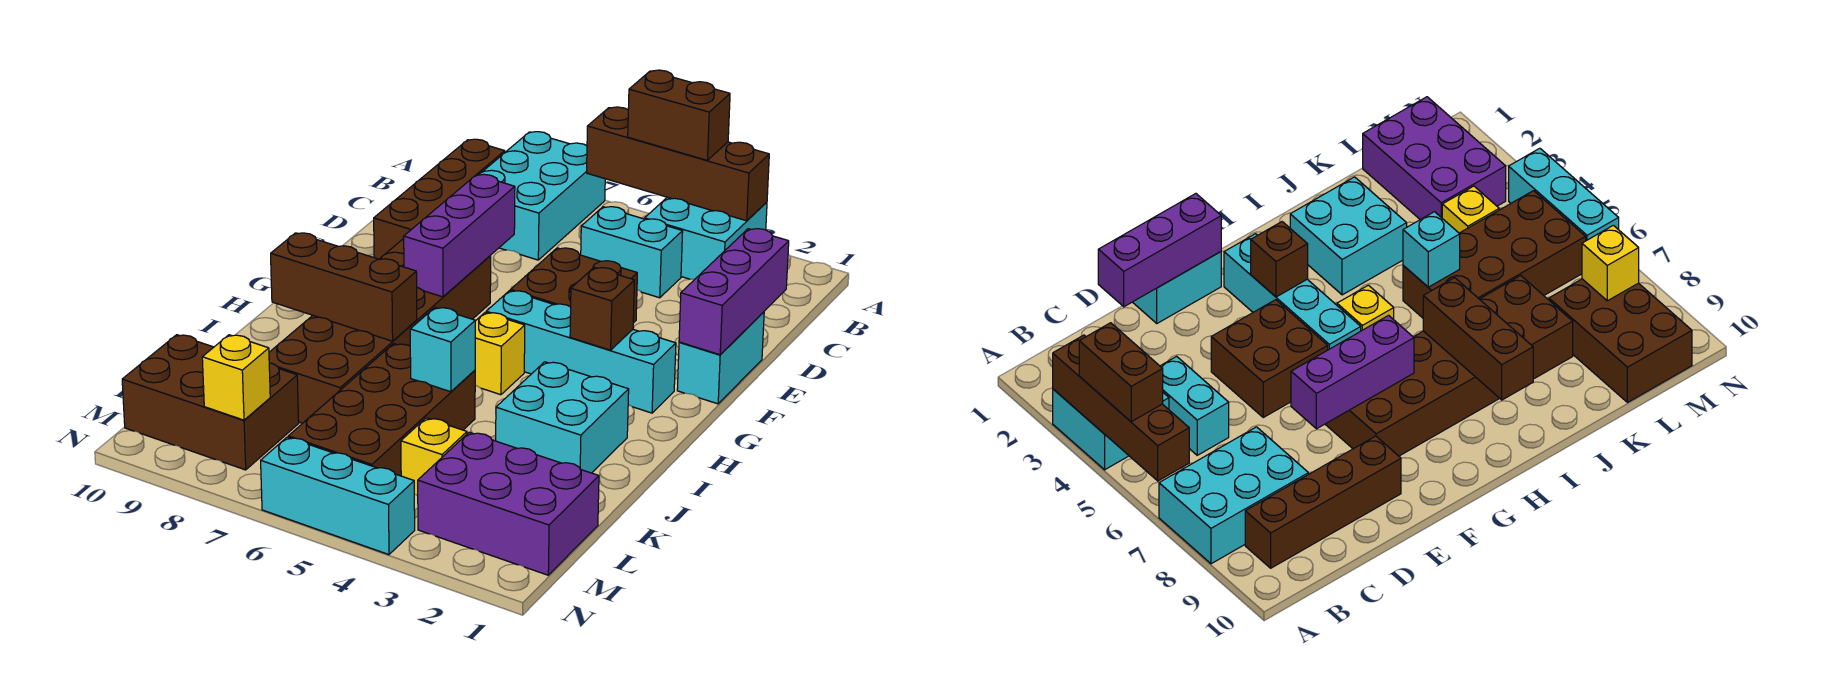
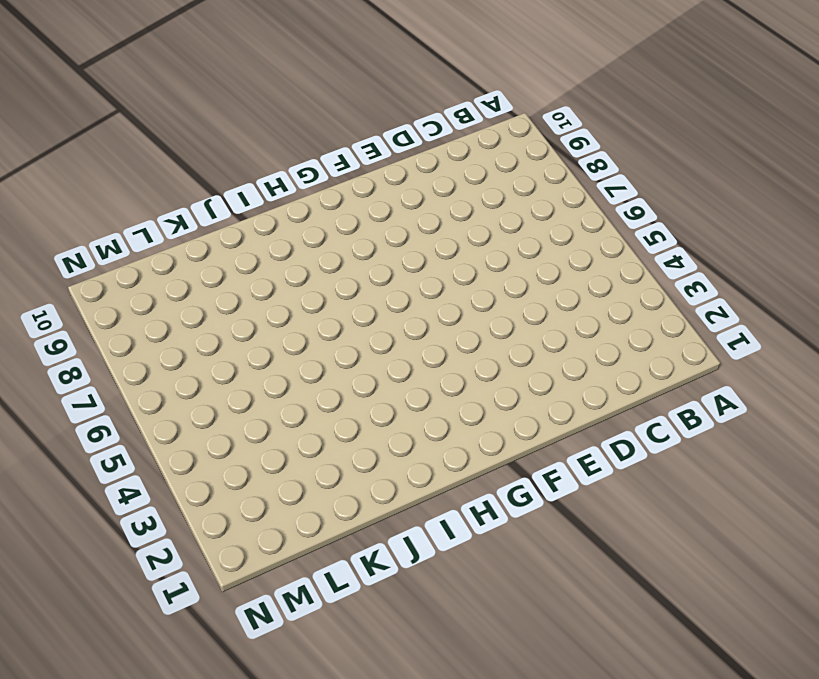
none -> cyan brick A3:B4 level 1
none -> cyan brick A7:C8 level 1
none -> brown brick B9:E9 level 1

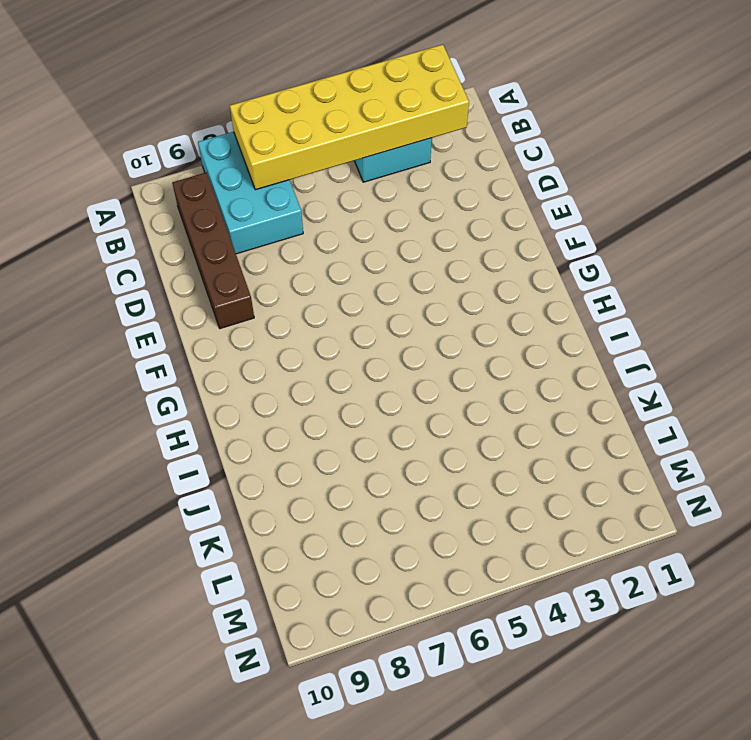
yellow brick A2:B7 level 2 -> brown brick A3:A6 level 2
none -> cyan brick C4:C5 level 1
none -> cyan brick E1:F1 level 1
none -> brown brick E4:F5 level 1

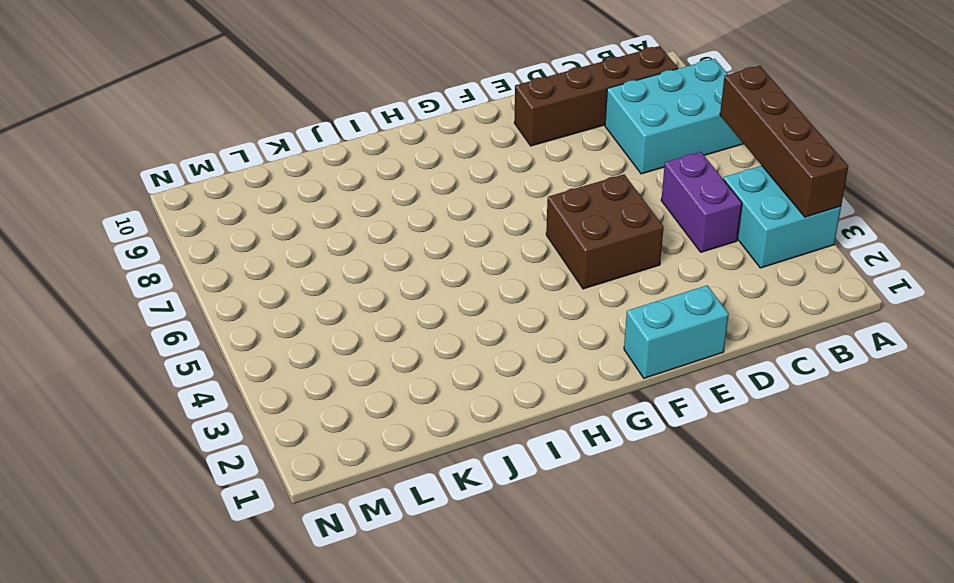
purple brick C4:C5 level 1 -> cyan brick C4:C5 level 1
none -> brown brick F7:K8 level 1
none -> cyan brick G2:G5 level 1
none -> yellow brick H5 level 1

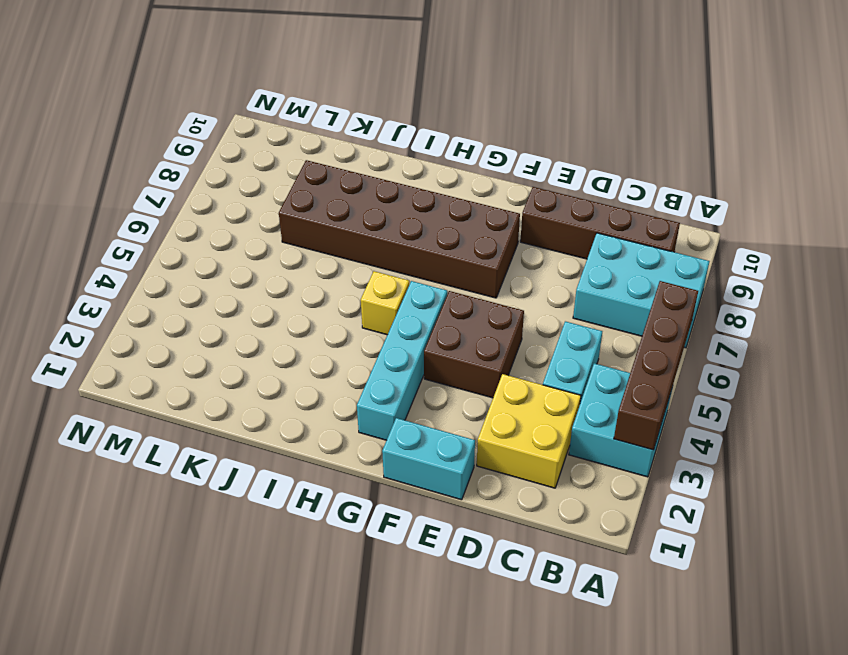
yellow brick C2:D3 level 1 -> none
none -> cyan brick I2:J3 level 1
none -> brown brick J5:M6 level 1
none -> purple brick L1:M3 level 1

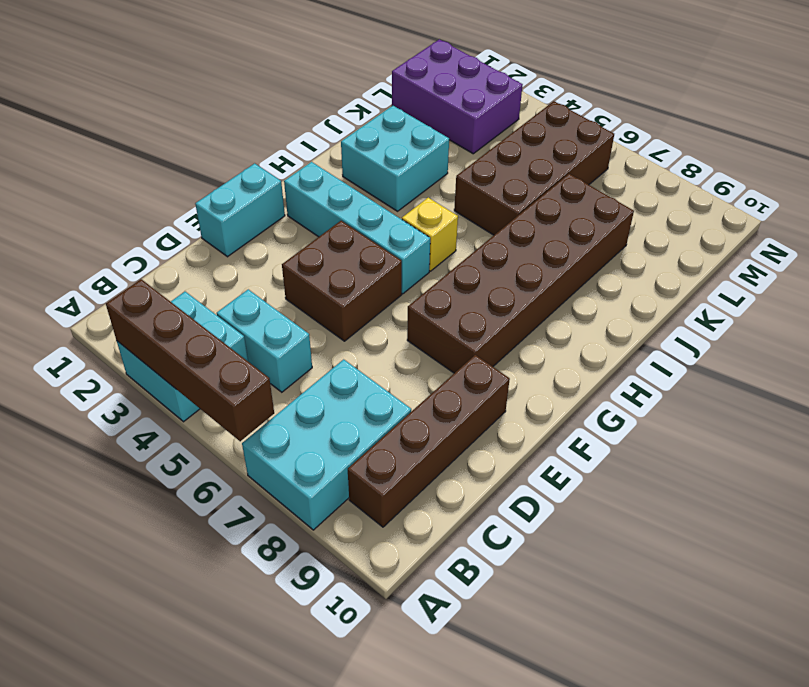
none -> yellow brick L4 level 1
none -> brown brick L8:M10 level 1
none -> cyan brick N4:N6 level 1

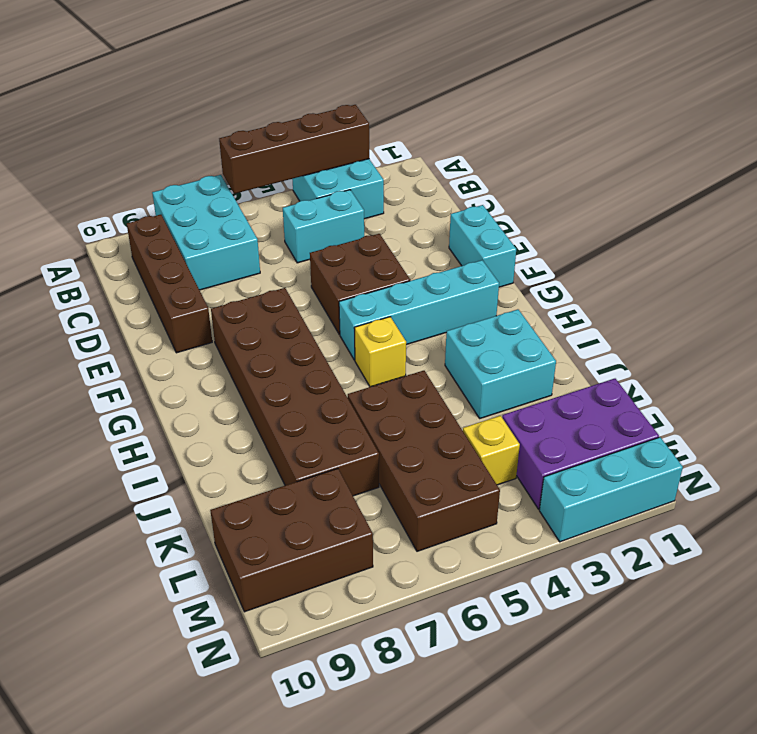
cyan brick N1:N3 level 1 -> cyan brick N4:N6 level 1
none -> purple brick D1:F1 level 2
none -> purple brick E7:G7 level 2
none -> brown brick G3 level 2

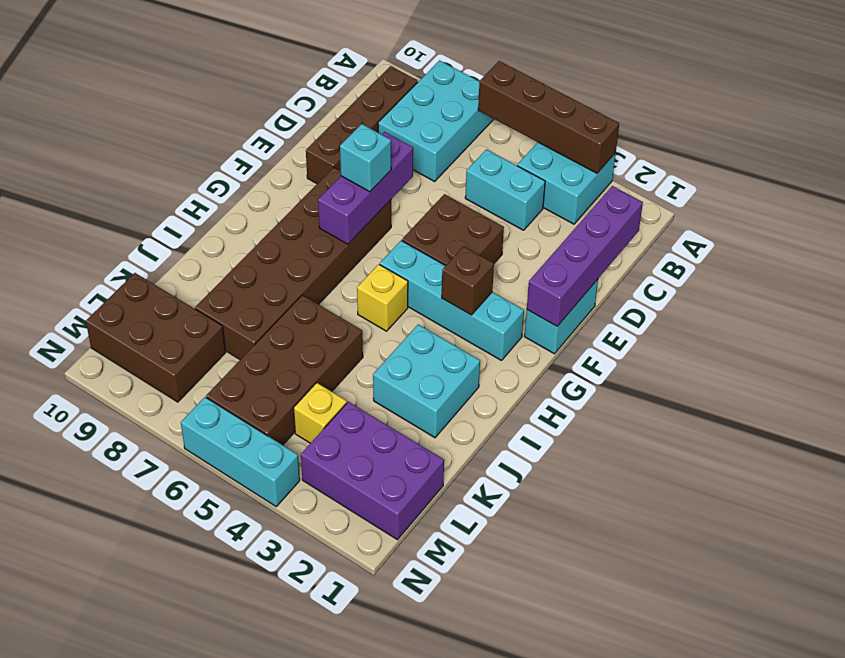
purple brick C1:F1 level 2 -> purple brick D1:F1 level 2
cyan brick F7 level 3 -> cyan brick J5 level 2
none -> brown brick I7:I9 level 2
none -> yellow brick M8 level 2
none -> brown brick A4:A5 level 3

